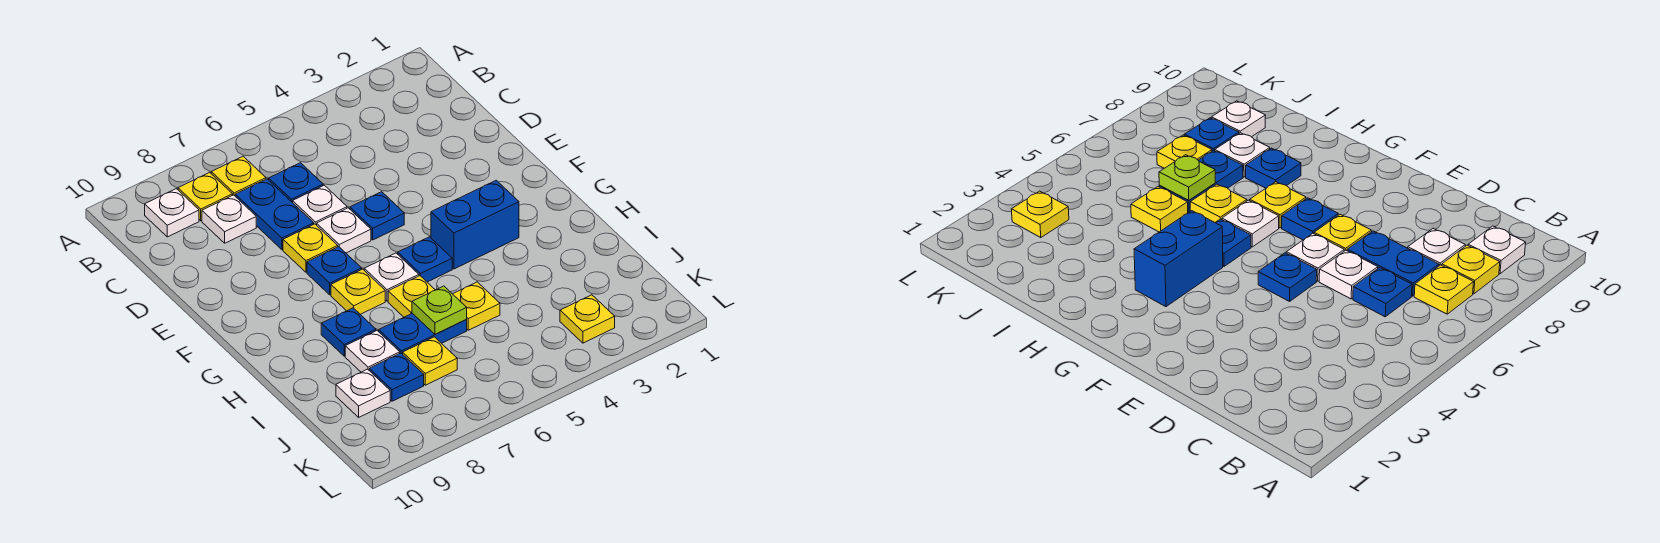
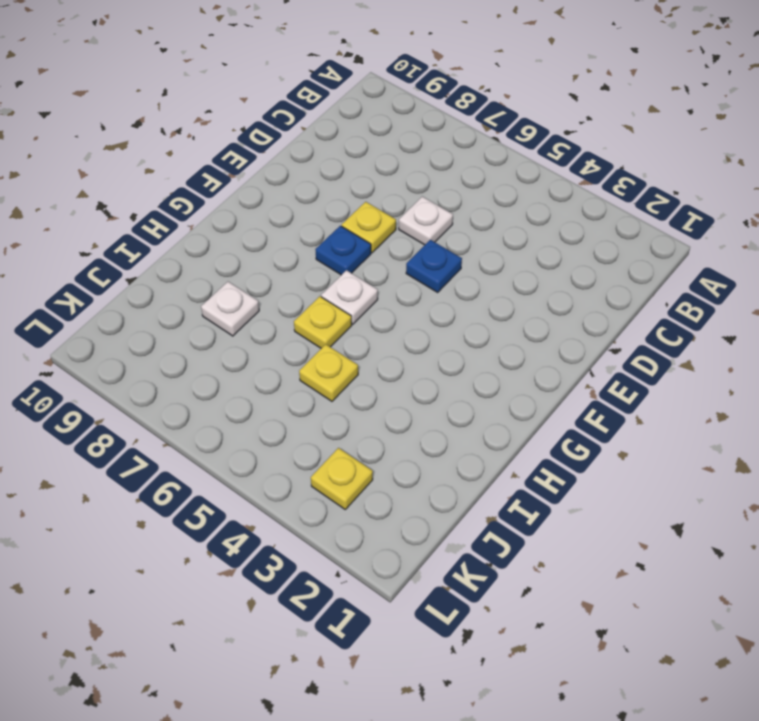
none -> yellow plate B7 level 1
none -> yellow plate B8 level 1
none -> white plate B9 level 1

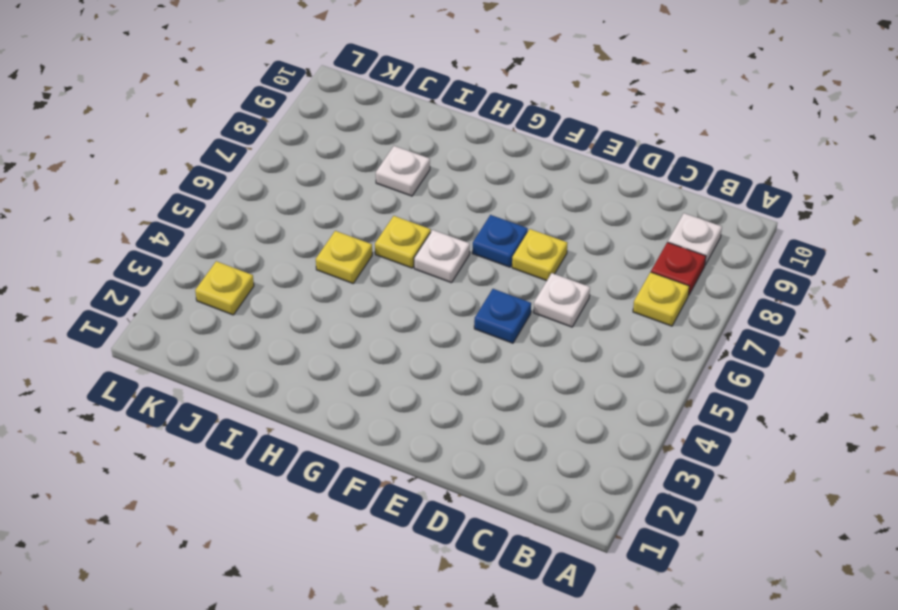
red plate B8 level 1 -> yellow plate B8 level 1
none -> blue plate C6 level 1
none -> blue plate C7:D7 level 1
none -> white plate C8 level 1

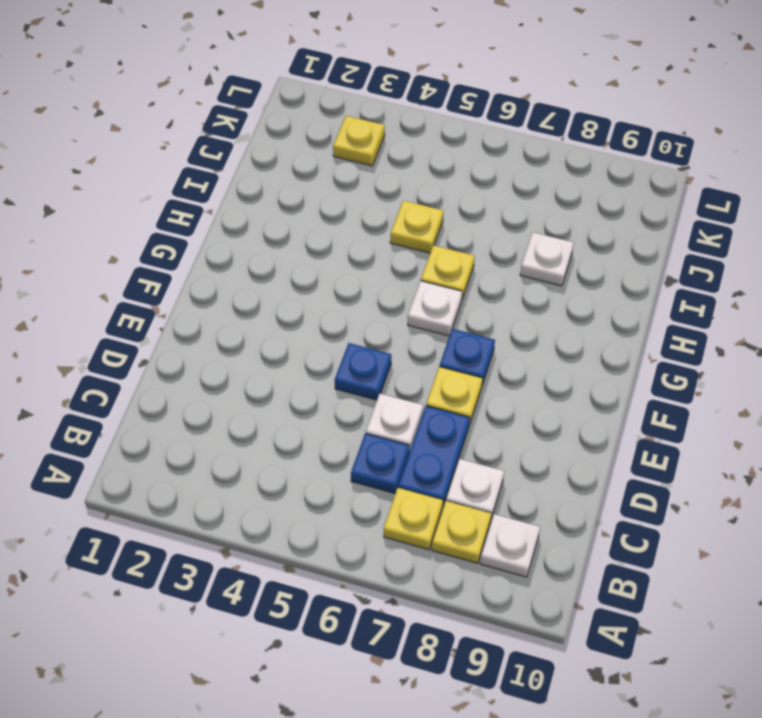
none -> white plate E6 level 1
none -> blue brick G3:G4 level 1
none -> blue plate G5 level 1

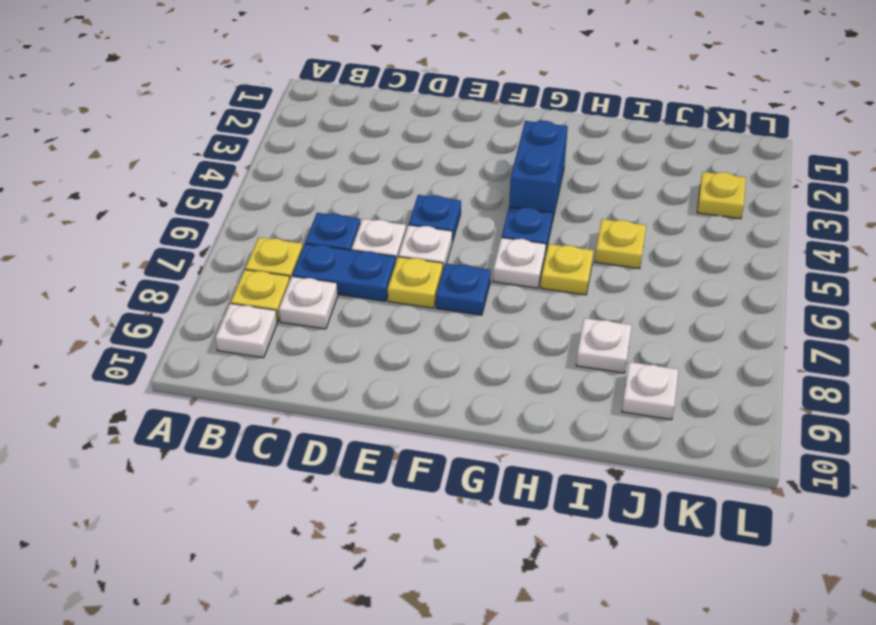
none -> yellow plate G7 level 1
none -> blue plate H8 level 1
none -> blue plate I6:I7 level 1

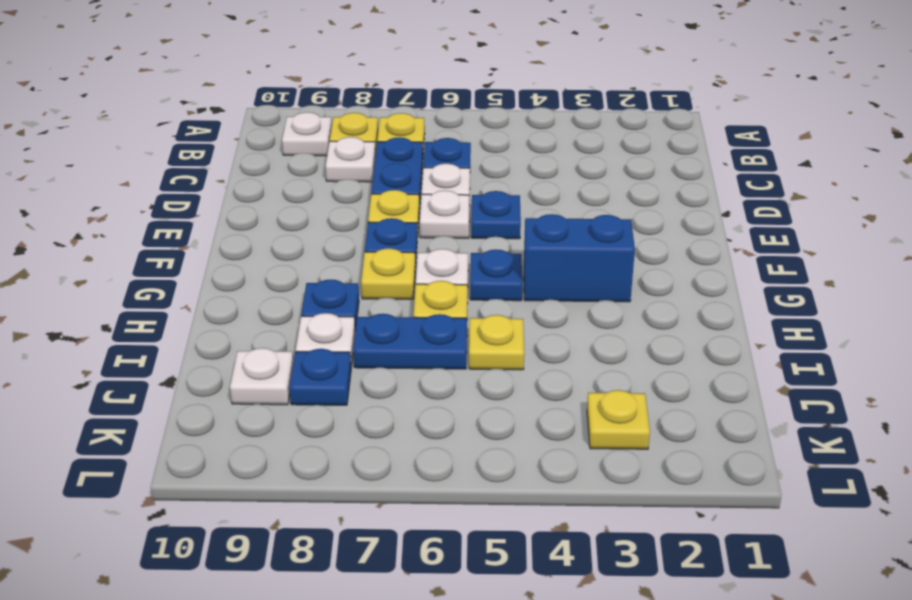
none -> yellow plate J7 level 1
none -> lime plate I6 level 2

